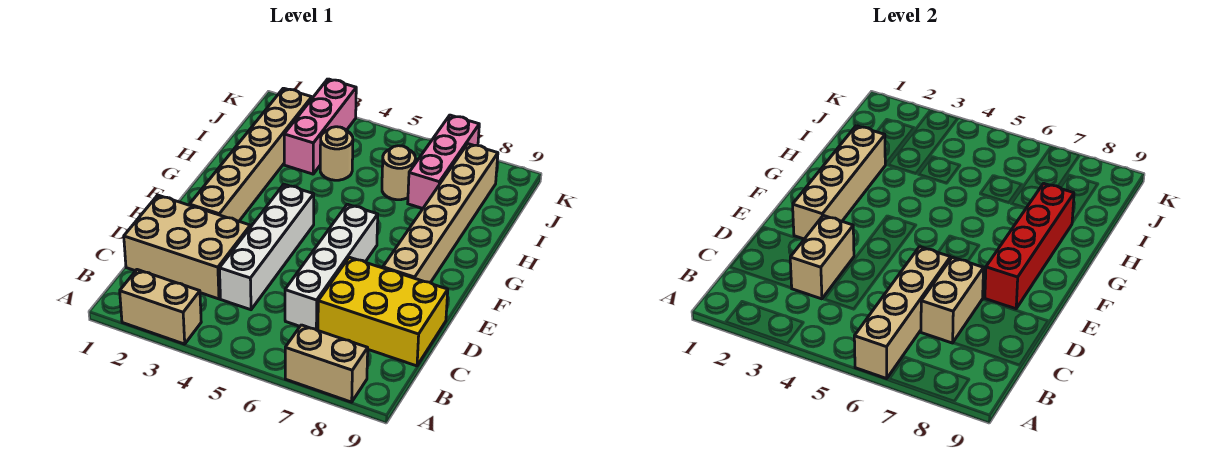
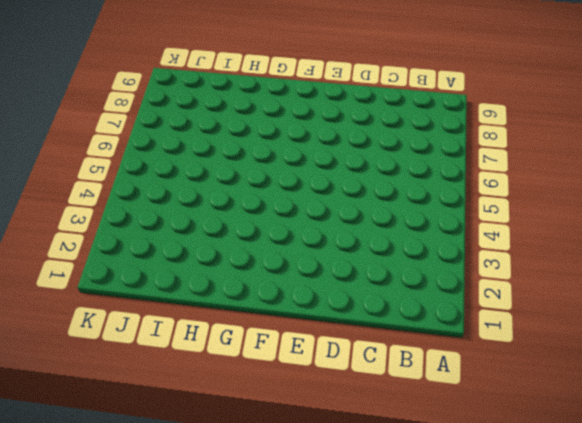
none -> tan brick A2:A3 level 1
none -> tan brick A7:A8 level 1
none -> tan brick C1:D3 level 1

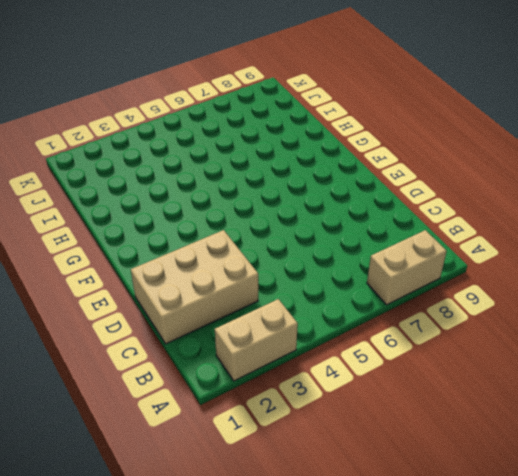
none -> white brick C4:F4 level 1
none -> white brick C6:F6 level 1
none -> yellow brick C7:D9 level 1

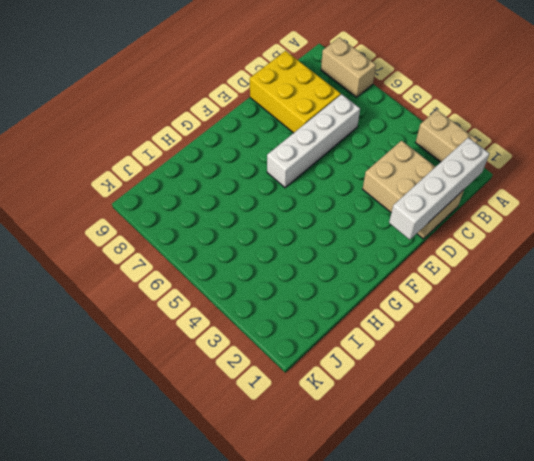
white brick B1:E1 level 2 -> white brick C4:F4 level 1
none -> tan brick E2:J2 level 1
none -> tan brick E8:J8 level 1
none -> pink brick I3:K3 level 1

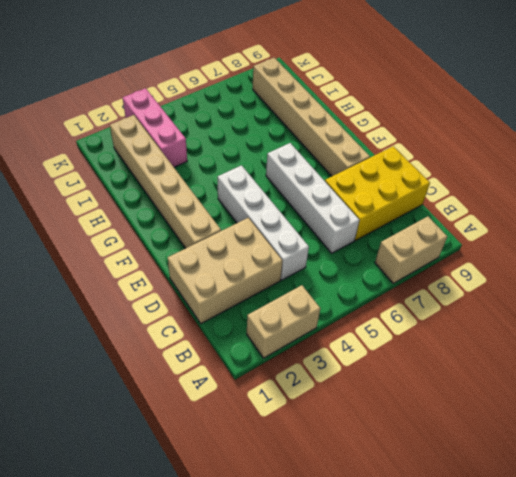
none -> tan round brick I4 level 1
none -> tan round brick I6 level 1
none -> pink brick I7:K7 level 1

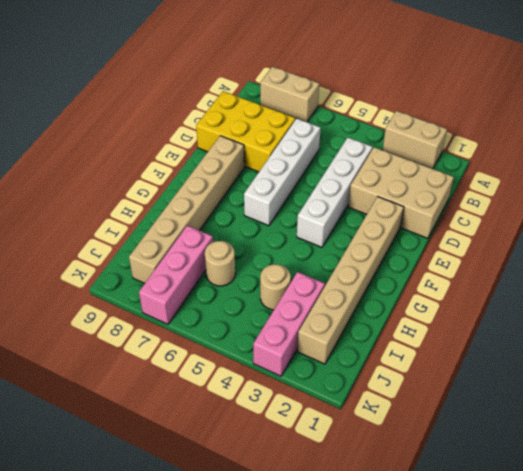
none -> tan brick A6:D6 level 2
none -> tan brick C3:D3 level 2
none -> tan brick C7:D7 level 2

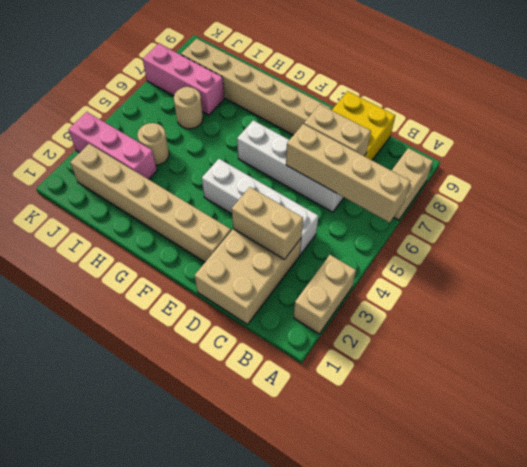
none -> tan brick E2:H2 level 2
none -> red brick E8:H8 level 2

